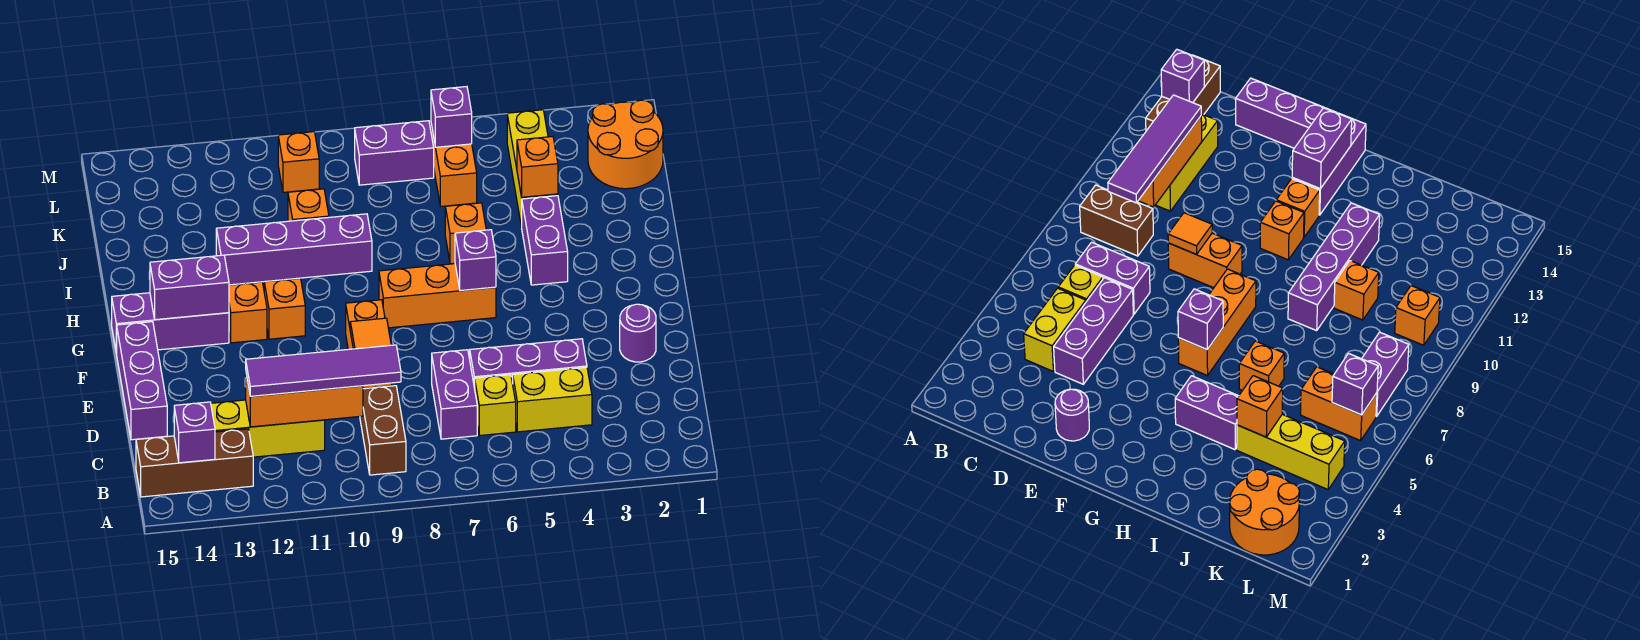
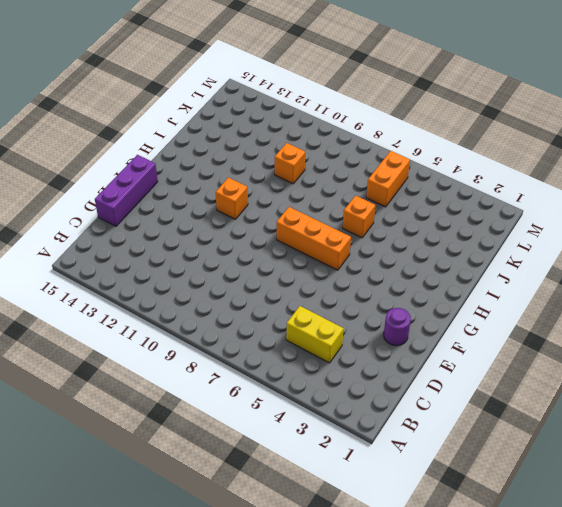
none -> brown brick B9:C9 level 1
none -> brown brick B13:B15 level 1
none -> yellow brick C6 level 1
none -> purple brick C7:D7 level 1

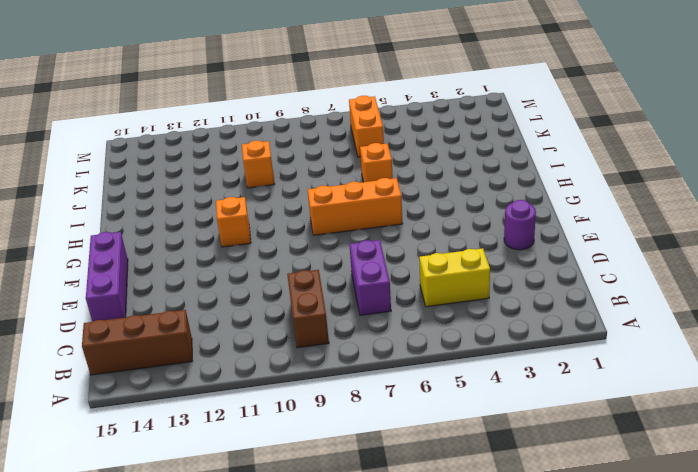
none -> yellow brick C6 level 1
none -> yellow brick C11:C13 level 1
none -> purple brick D4:D6 level 1
none -> orange brick E9:F9 level 1

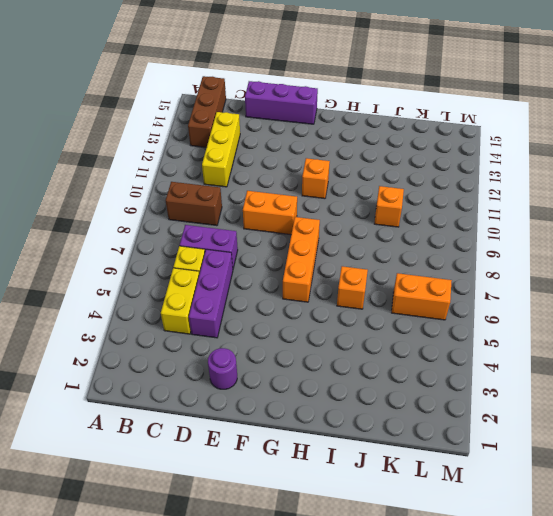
none -> orange brick G12 level 1
none -> purple brick G13:G15 level 1
none -> purple brick H4:I4 level 1
none -> purple brick I9:I12 level 1

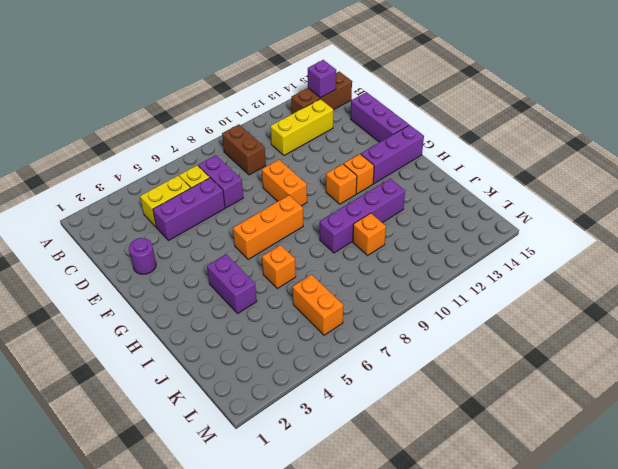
none -> yellow brick J4:L4 level 1
none -> orange round brick K1:L2 level 1
none -> purple brick L7:L8 level 1
none -> orange brick L10 level 1

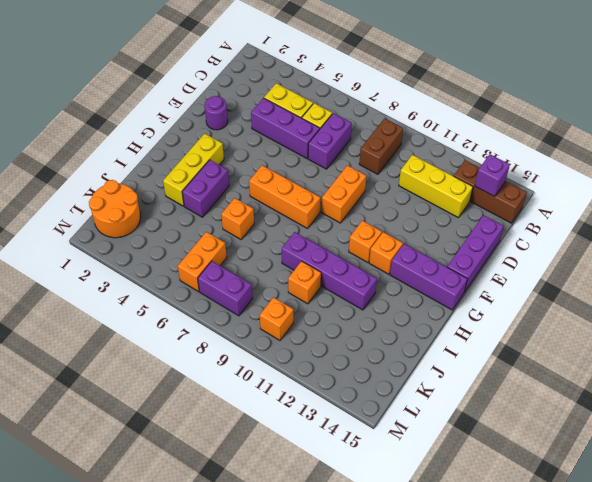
yellow brick G3:I3 level 1 -> yellow brick J4:L4 level 1
none -> orange brick C10:C12 level 2
none -> orange tile E9 level 2
none -> purple brick G6 level 2
none -> purple brick G13:G14 level 2

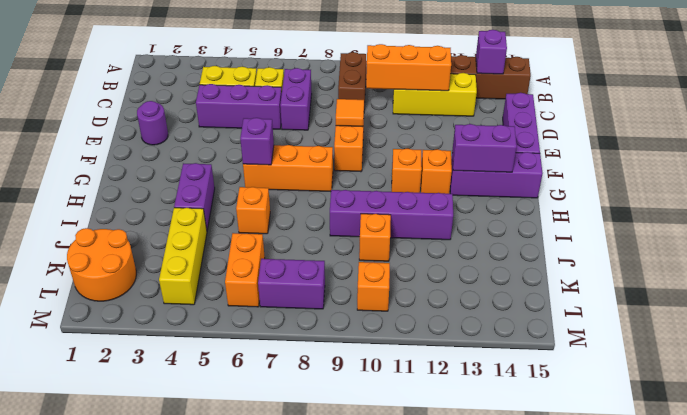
none -> orange brick J4 level 2
none -> purple brick L6 level 2
none -> purple tile C9:C12 level 3

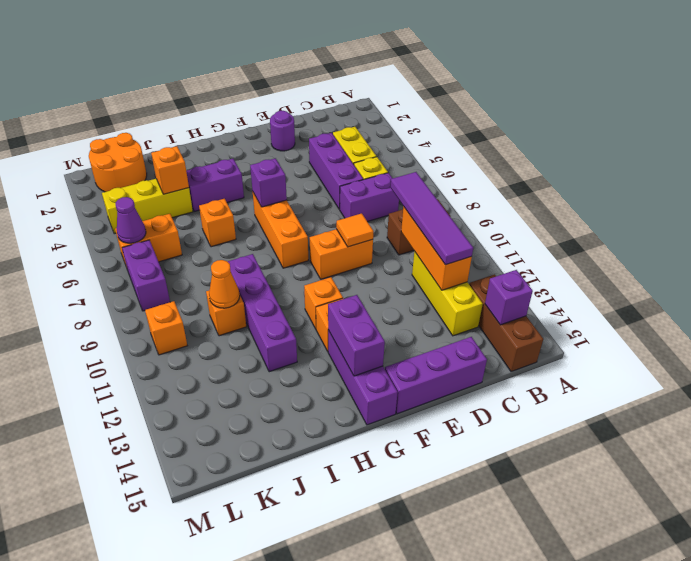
orange cone J10 level 2 -> none
purple cone L6 level 2 -> purple brick L6 level 2

